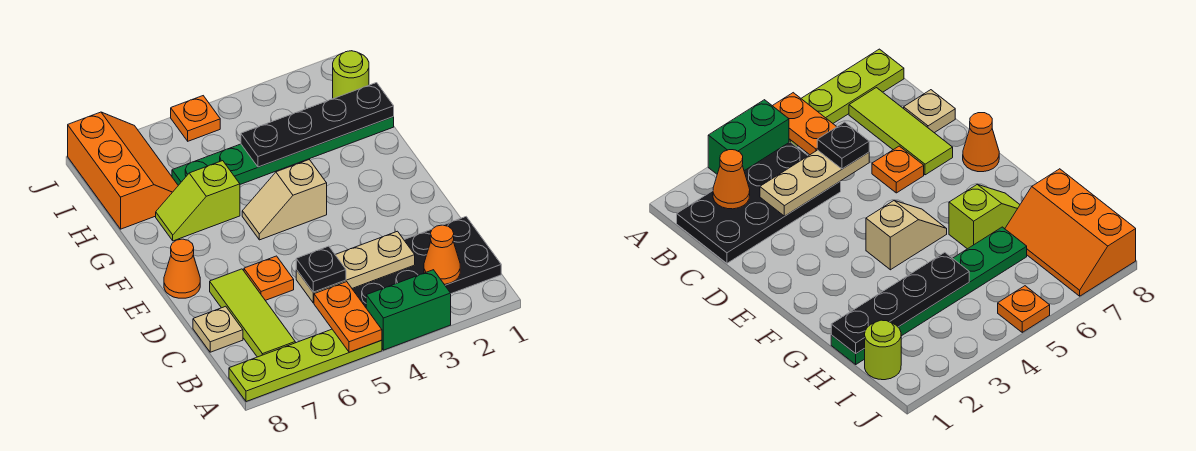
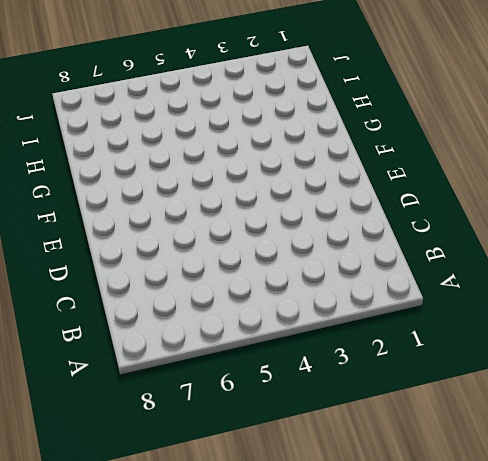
none -> green brick A3:A4 level 1
none -> lime plate A5:A8 level 1
none -> black plate B1:C4 level 1

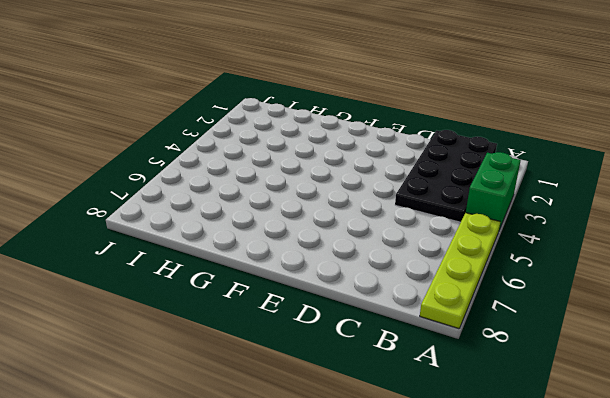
none -> lime tile B7:D7 level 1
none -> tan plate C8 level 1
none -> orange plate D6 level 1

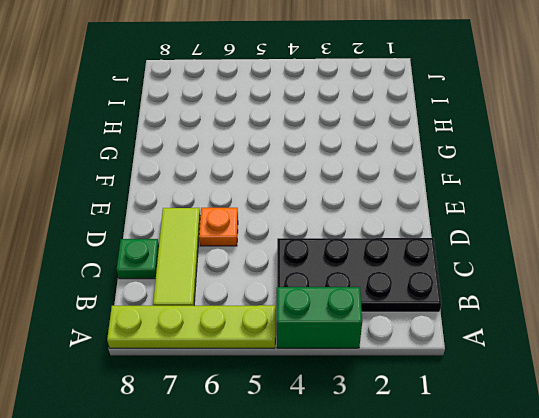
green plate C8 level 1 -> tan plate C8 level 1
none -> orange cone E8 level 1
none -> tan slope F4:F5 level 1 top 4
none -> lime slope G6:G7 level 1 top 6

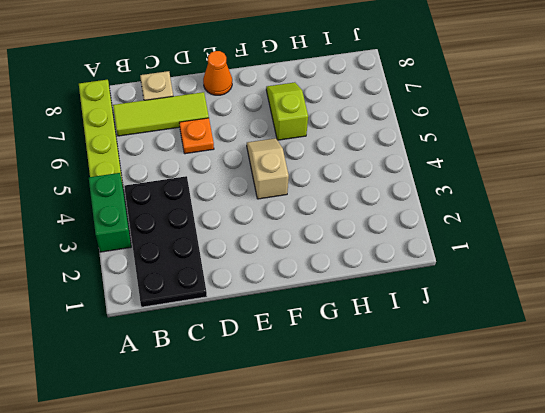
none -> green plate H1:H6 level 1
none -> orange slope H7:J8 level 1 top 8
none -> lime round brick I1 level 1

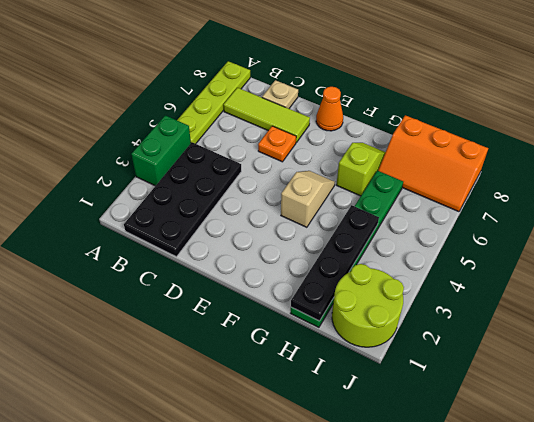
lime round brick I1:J2 level 1 -> lime round brick I1 level 1
none -> orange plate J5 level 1
none -> orange plate A5:B5 level 2
none -> orange cone B2 level 2

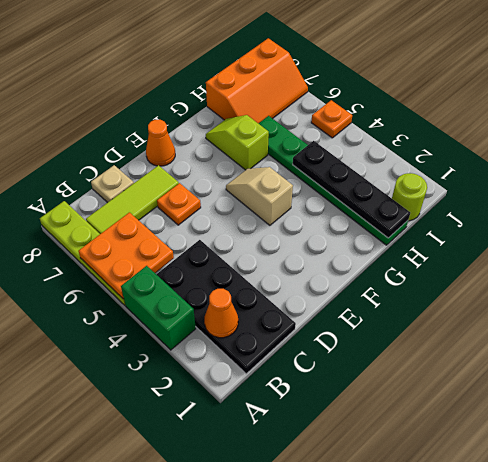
orange plate A5:B6 level 2 -> orange plate A5:B5 level 2
none -> tan plate C3:C5 level 2
none -> black plate C5 level 3

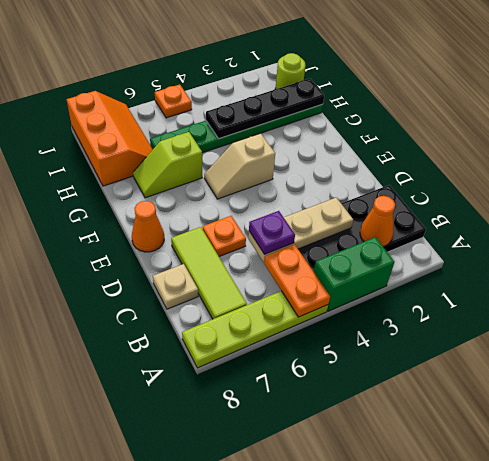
purple plate C5 level 3 -> black plate C5 level 3

